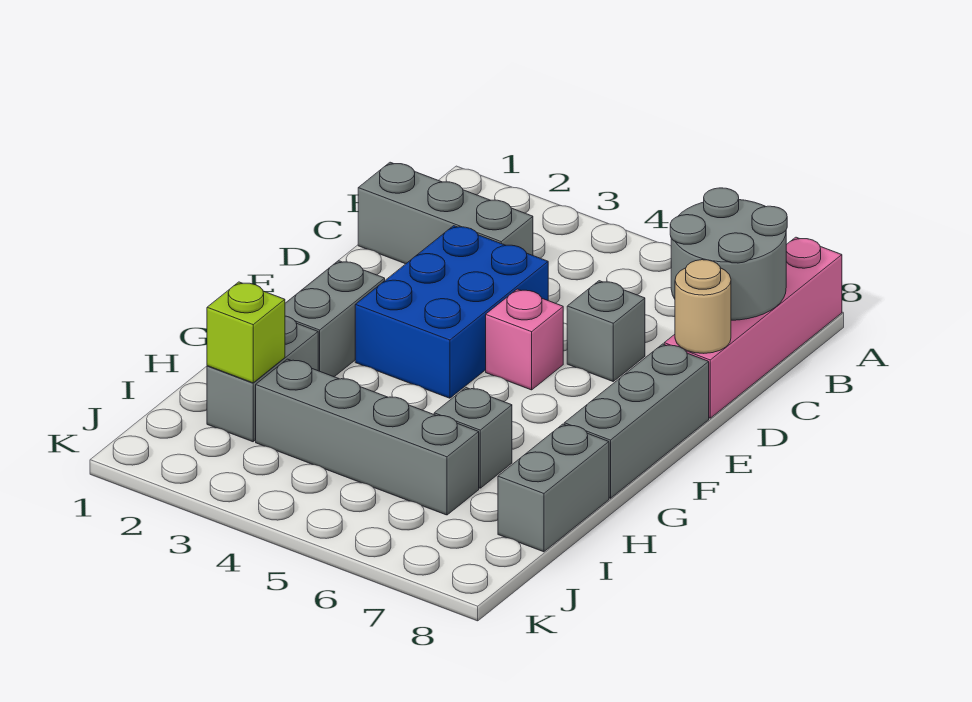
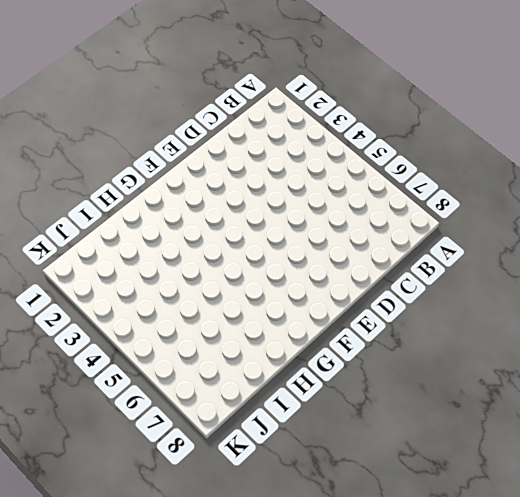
none -> pink brick A8:D8 level 1
none -> grey brick C1:C3 level 1
none -> blue brick D3:F4 level 1

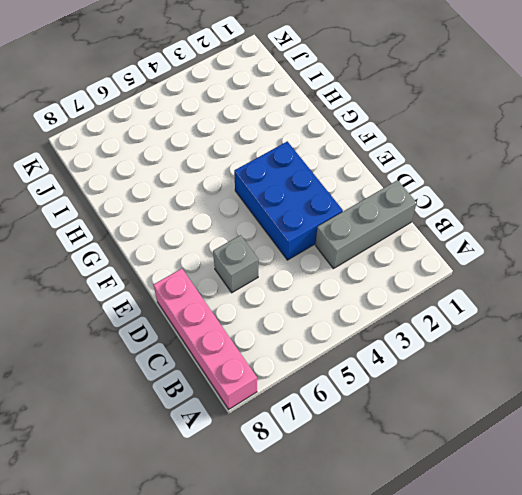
none -> pink brick E5 level 1
none -> grey brick E8:G8 level 1
none -> grey brick F2:G2 level 1

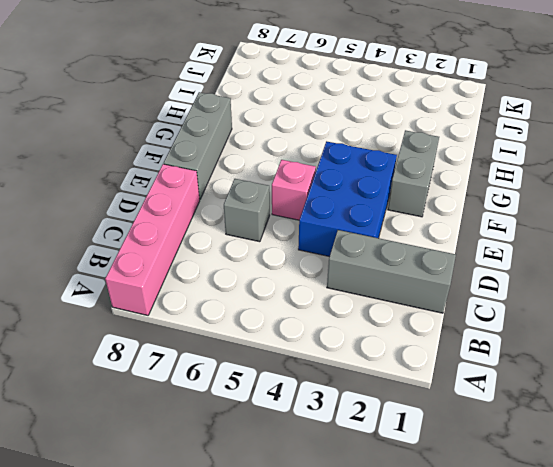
none -> grey brick H2:I2 level 1
none -> grey brick H6 level 1
none -> grey brick H8:I8 level 1

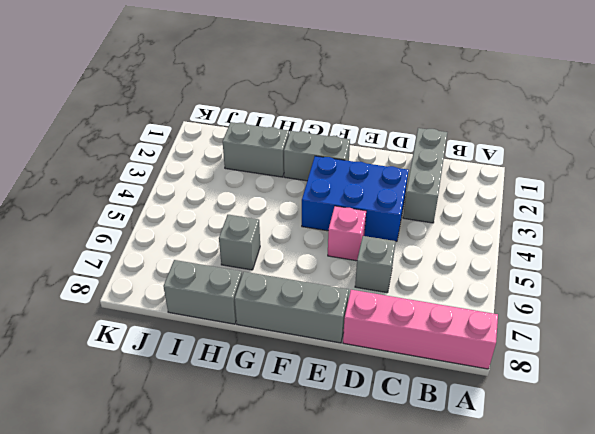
none -> grey brick I3:I6 level 1
none -> grey round brick B7:C8 level 2
none -> tan round brick D8 level 2

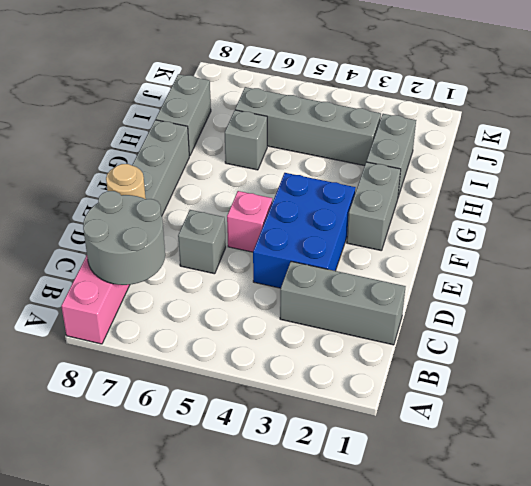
none -> lime brick I2 level 2

